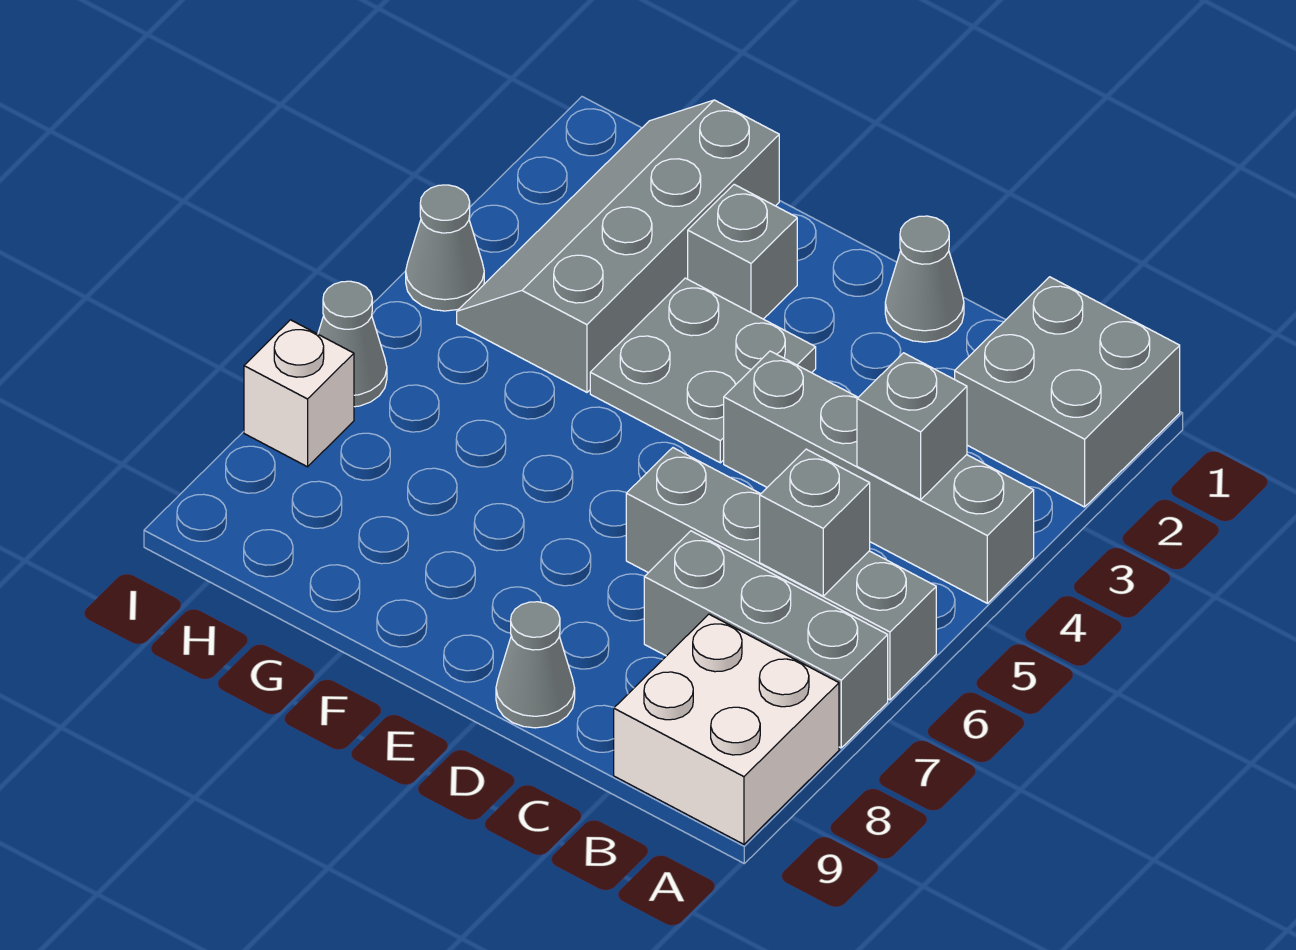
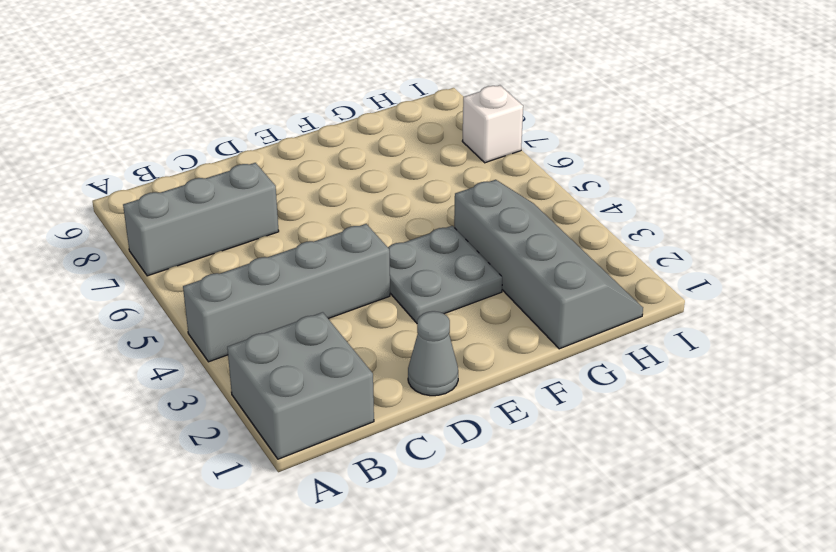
none -> grey brick A6:D6 level 1
none -> white brick A8:B9 level 1
none -> grey cone D9 level 1

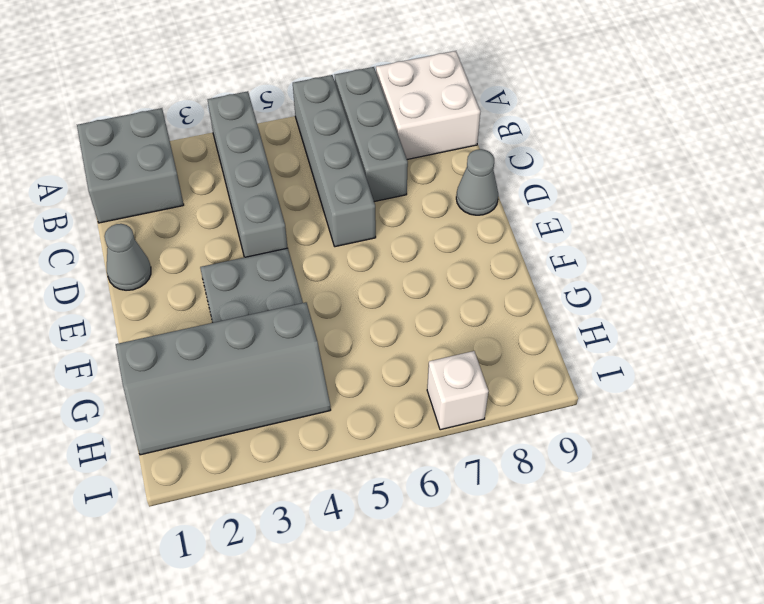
none -> grey brick F2 level 1
none -> grey cone I4 level 1
none -> grey cone I6 level 1

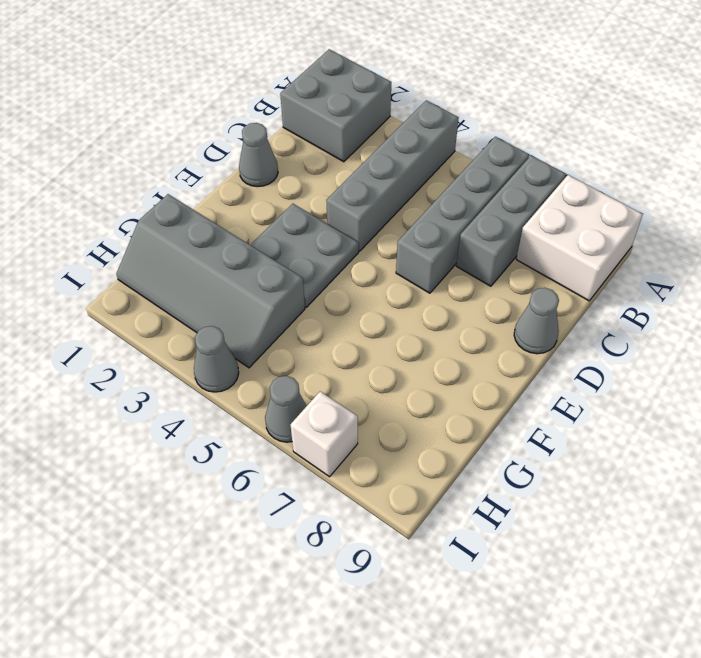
none -> grey brick F2 level 1
none -> grey brick B4 level 2
none -> grey brick B6 level 2

